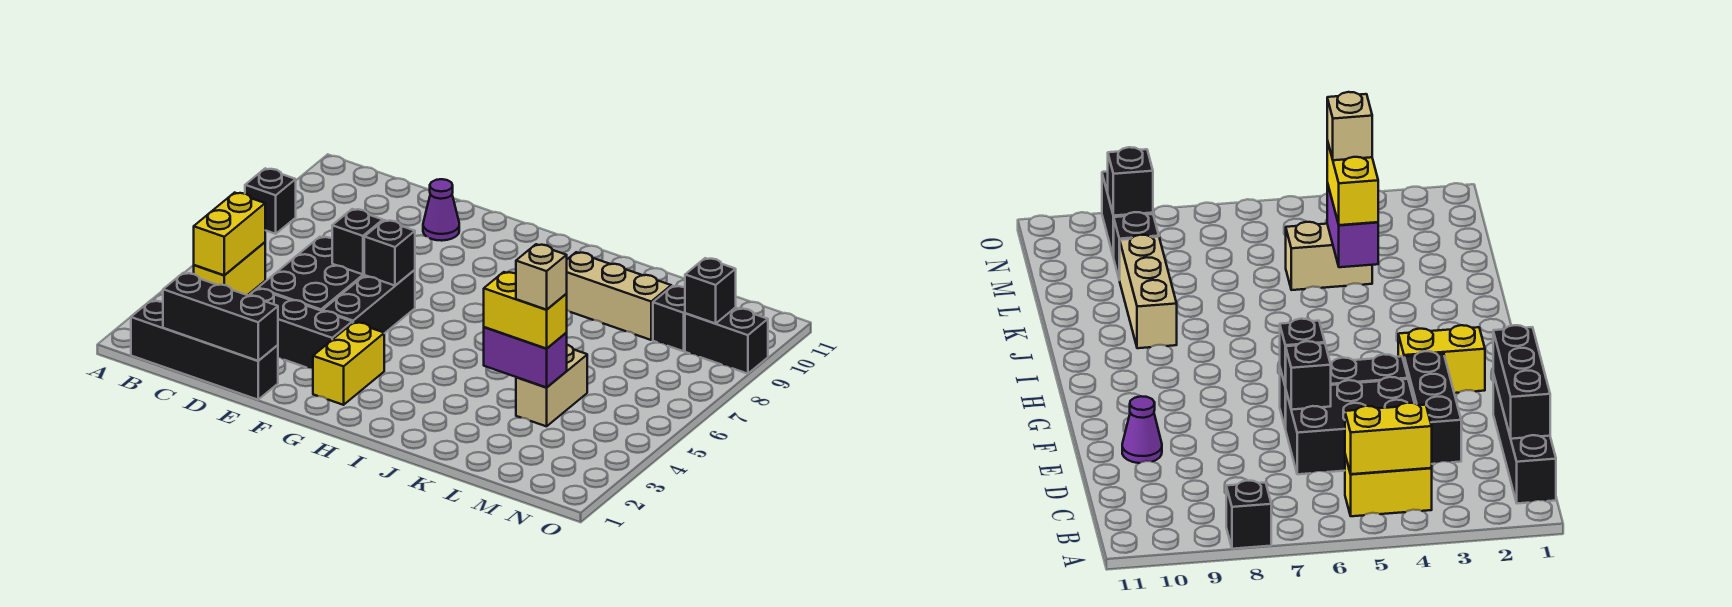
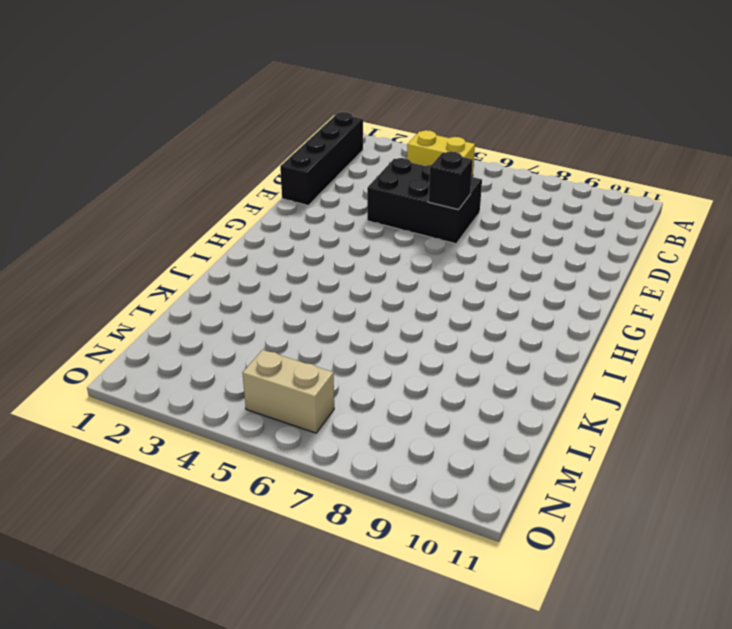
tan brick N5:N6 level 1 -> tan brick L4:L5 level 1
none -> black brick A8 level 1
none -> black brick D3:F3 level 1
none -> purple cone E10 level 1

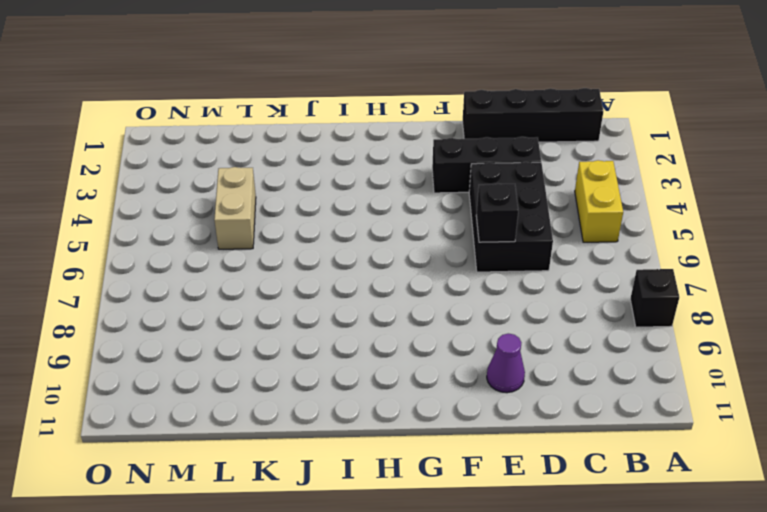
none -> black brick F4:F6 level 1
none -> yellow brick G2:G3 level 1
none -> tan brick J9:L9 level 1

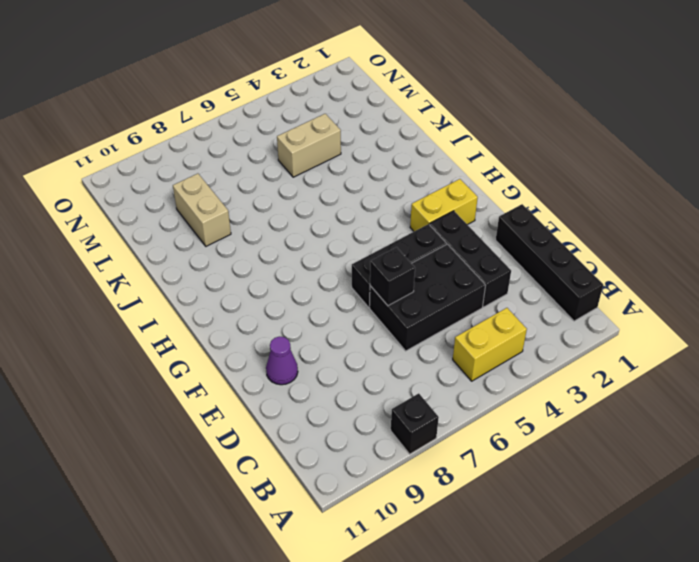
tan brick K9:L9 level 1 -> tan brick J9:L9 level 1
none -> black brick M9 level 1
none -> black brick N9:O9 level 1
none -> yellow brick B4:B5 level 2

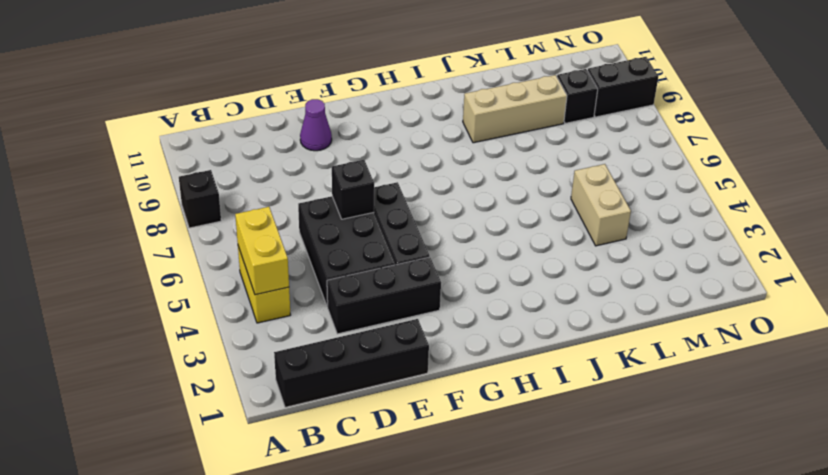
none -> yellow brick G2:G3 level 1
none -> black brick C1:E1 level 2
none -> black brick F6 level 2

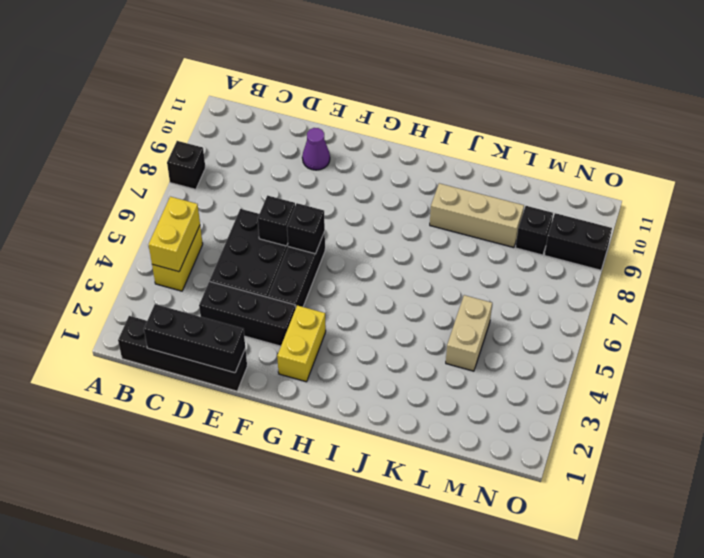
none -> purple brick K4:L4 level 2
none -> black brick N9 level 2
none -> yellow brick K4:L4 level 3

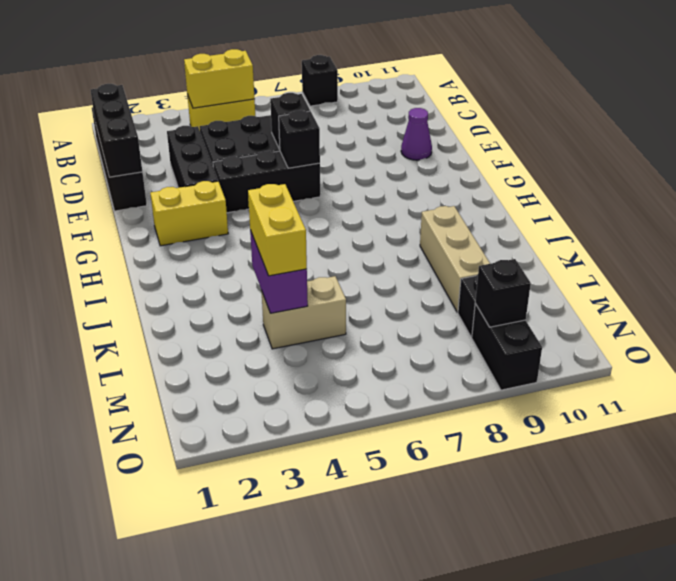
none -> tan brick L4 level 4

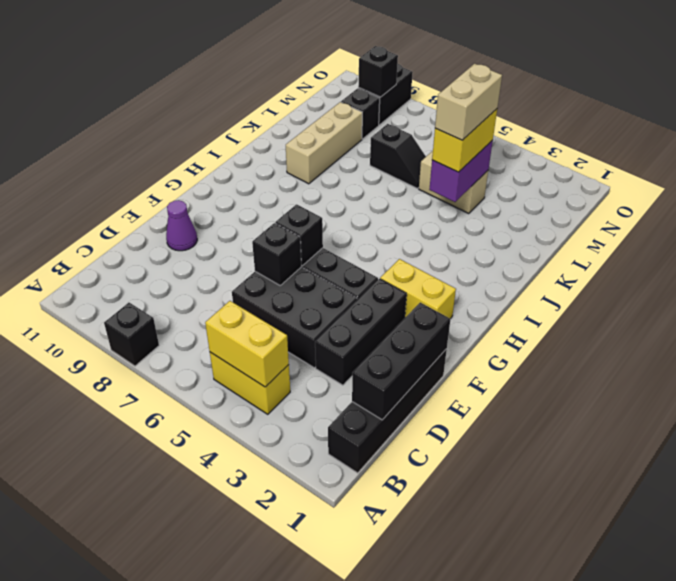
tan brick K4:L4 level 4 -> tan brick L4 level 4
black slope L6:L7 level 1 top 7 -> none

